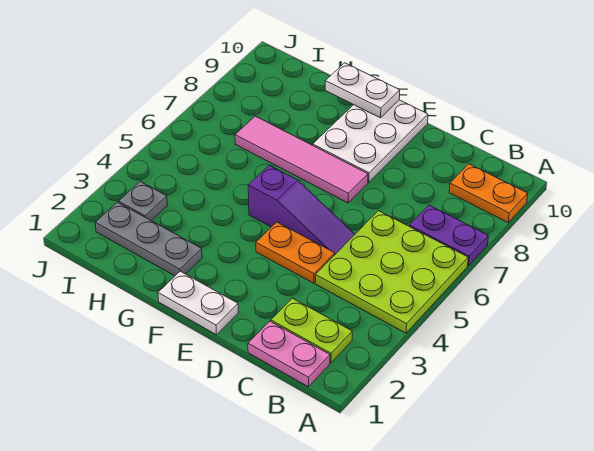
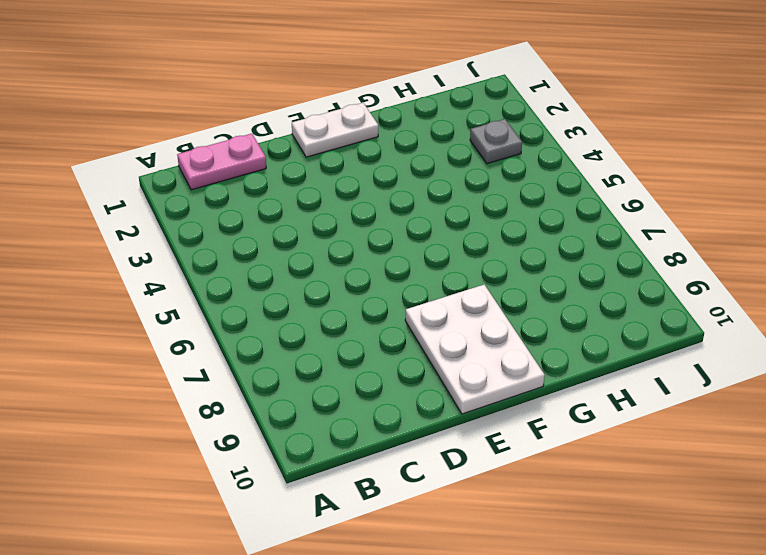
none -> lime plate A4:C6 level 1
none -> purple plate A7:B7 level 1
none -> orange plate A9:B9 level 1

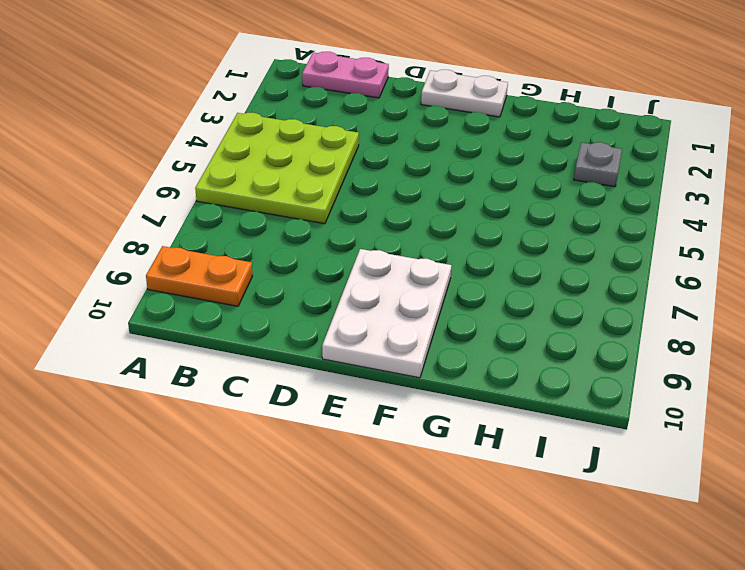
none -> purple plate A7:B7 level 1
none -> lime plate B2:C2 level 1
none -> orange plate D4:E4 level 1

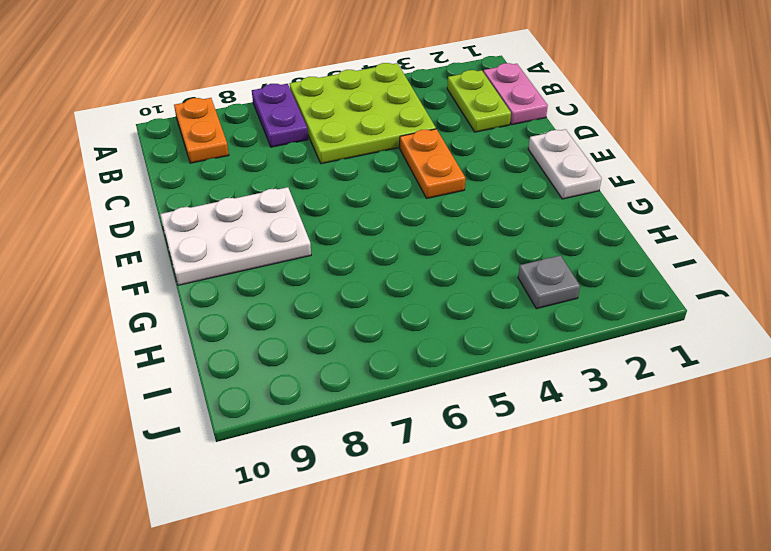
none -> purple slope D5:F5 level 1 top F
none -> pink tile E7:H7 level 1
none -> grey plate G2:I2 level 1

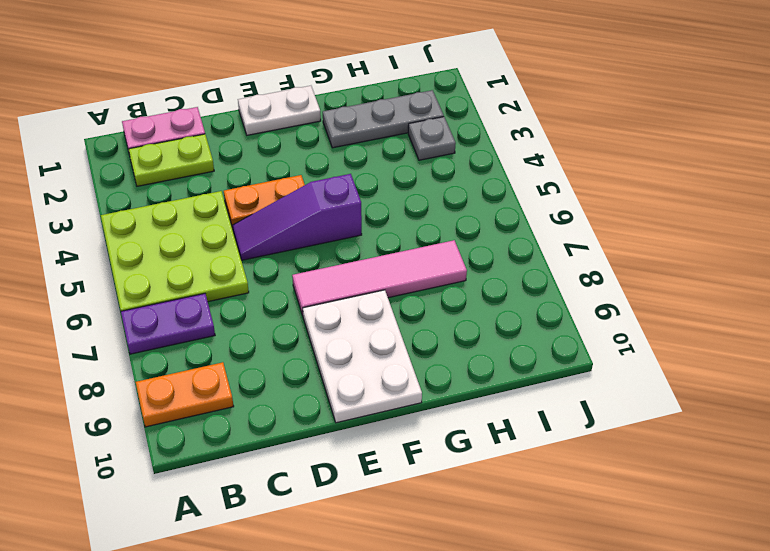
none -> white plate F10:G10 level 2

